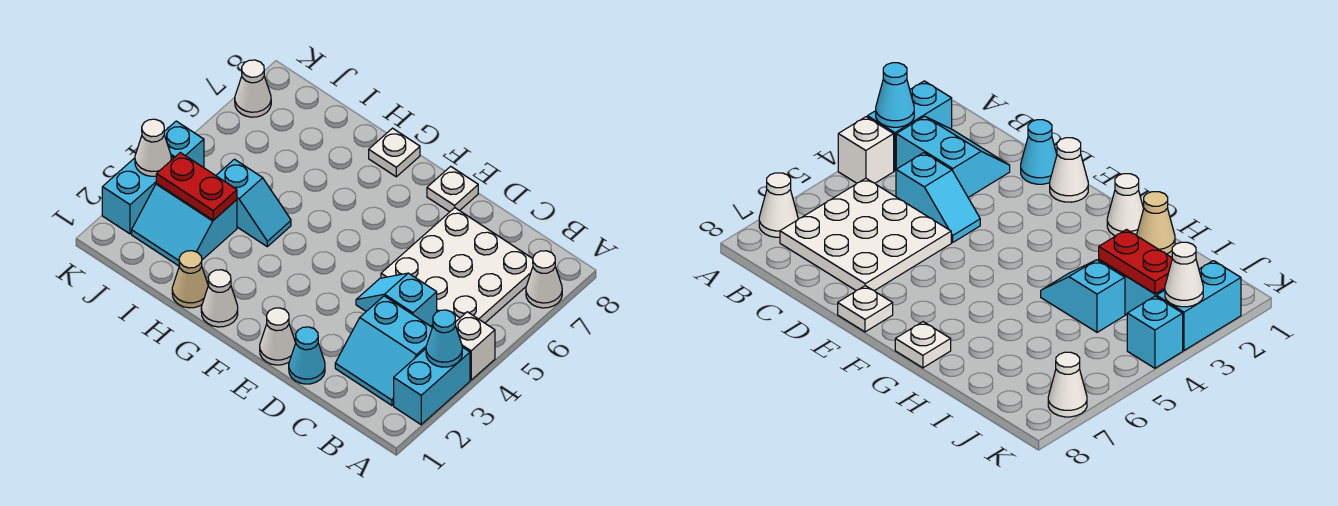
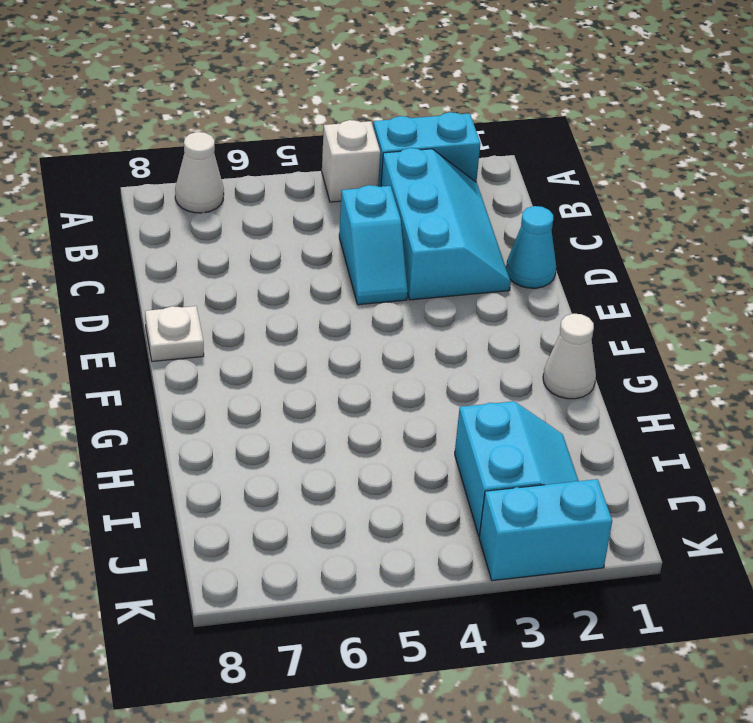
cyan slope B2:D3 level 1 top 3 -> cyan slope B2:C3 level 1 top 3
none -> white plate B5:D7 level 1
none -> white cone E1 level 1
none -> white plate G8 level 1

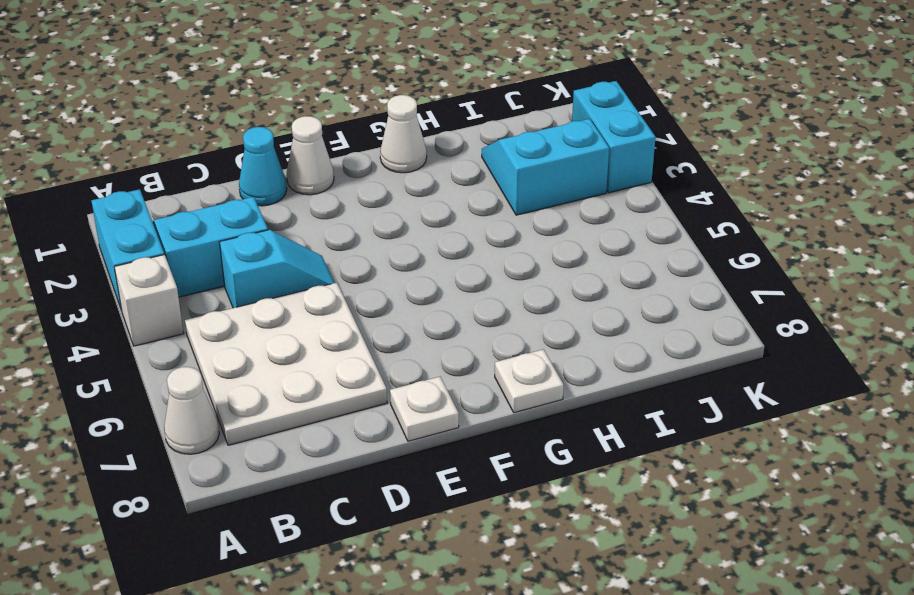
none -> tan cone H1 level 1
none -> cyan slope H4:I4 level 1 top I
none -> cyan brick K4 level 1

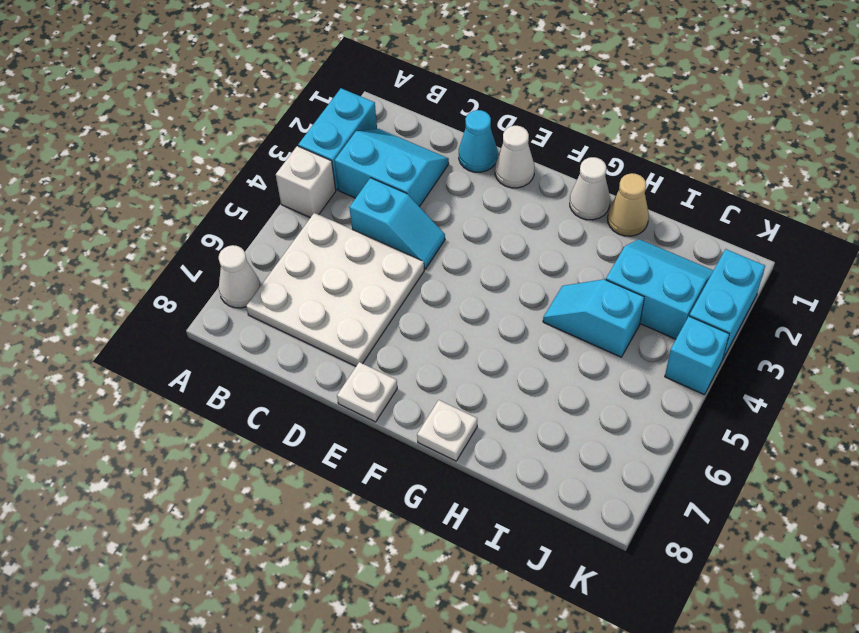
none -> white cone K7 level 1
none -> cyan cone A3 level 2
none -> red plate I3:J3 level 2

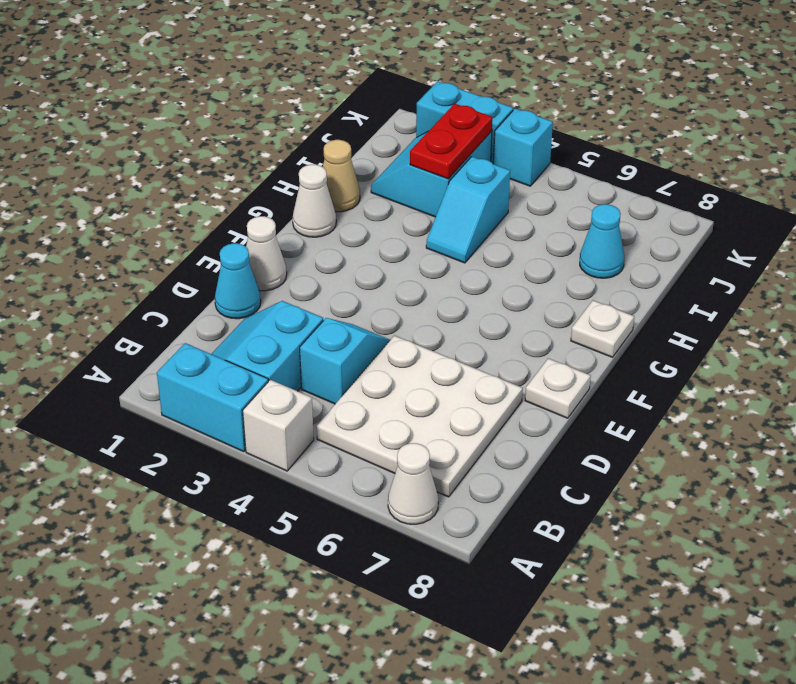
cyan cone I7 level 1 -> cyan cone A3 level 2
none -> white cone K7 level 1
none -> white cone K3 level 2

